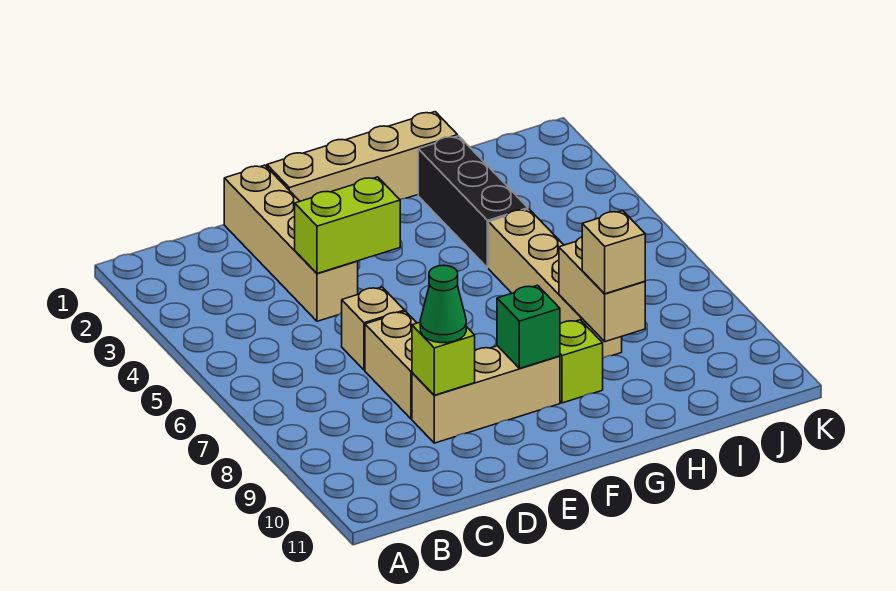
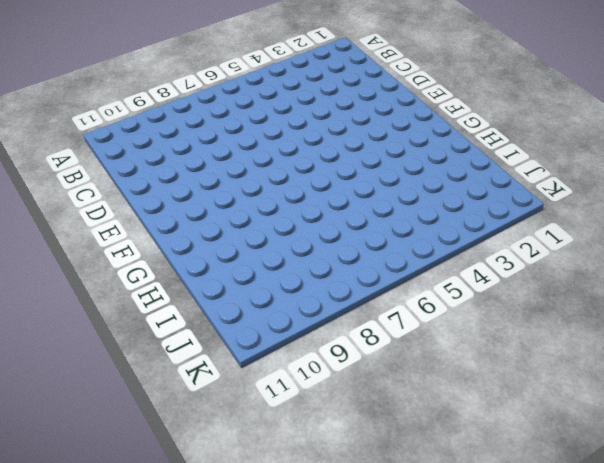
none -> tan brick D1:D4 level 1
none -> tan brick D6 level 1
none -> tan brick D7:D8 level 1

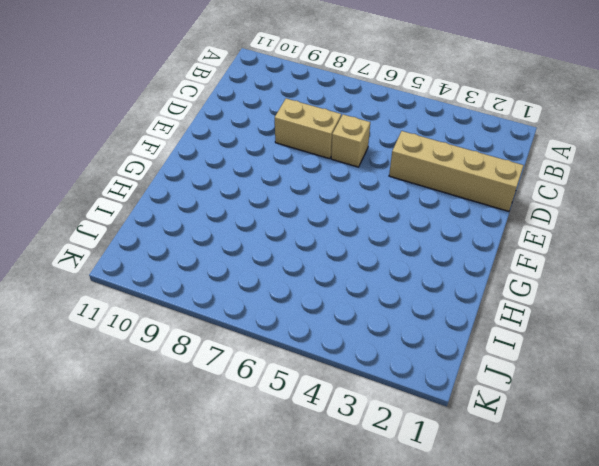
none -> tan brick D9:F9 level 1
none -> tan brick E1:H1 level 1
none -> lime brick G9 level 1

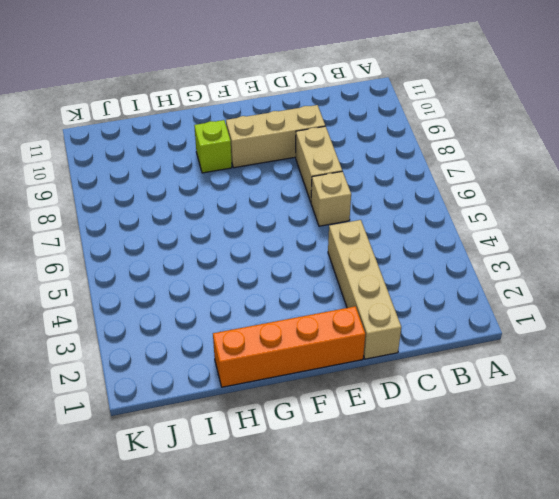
orange brick E1:H1 level 1 -> tan brick E1:H1 level 1
none -> black brick H2:H4 level 1
none -> tan brick H5:H8 level 1
none -> lime brick D4:E4 level 2

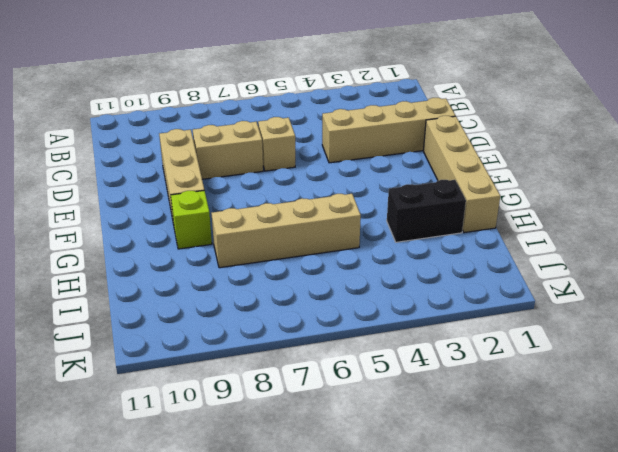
black brick H2:H3 level 1 -> black brick H2:H4 level 1
none -> lime brick D4:E4 level 2
none -> lime brick D9 level 2
none -> green brick F9 level 2

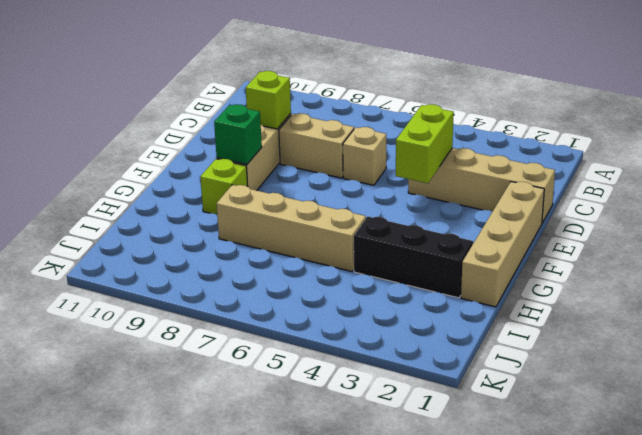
none -> tan brick H8:H9 level 2
none -> green cone D9 level 3
none -> tan brick H9 level 3

